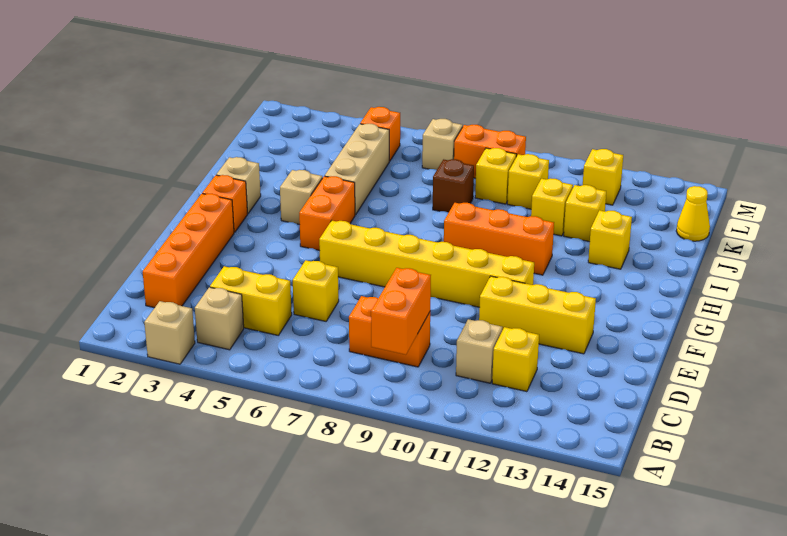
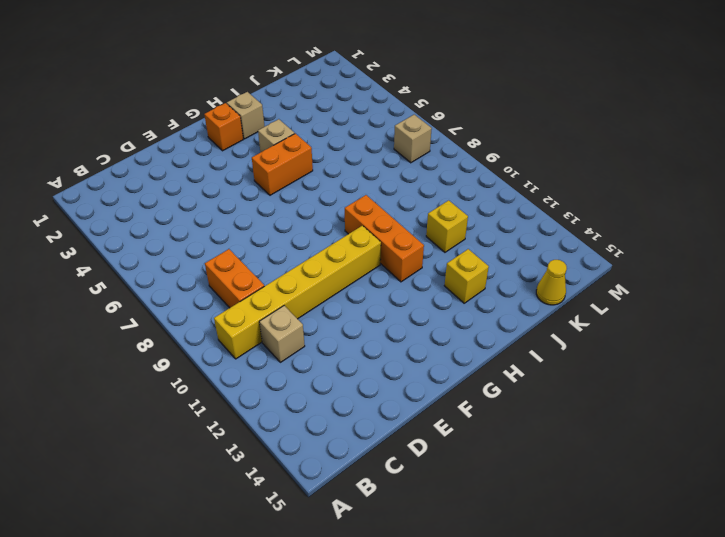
yellow brick B10:G10 level 1 -> yellow brick F6:F11 level 1
none -> tan brick A3 level 1
none -> tan brick B4 level 1
none -> orange brick C2:F2 level 1

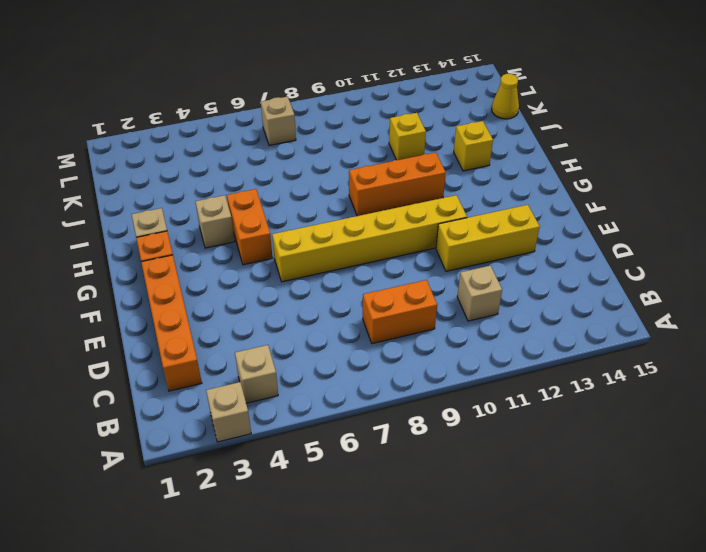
none -> yellow brick C4:C5 level 1
none -> yellow brick C12 level 1
none -> yellow brick D6 level 1

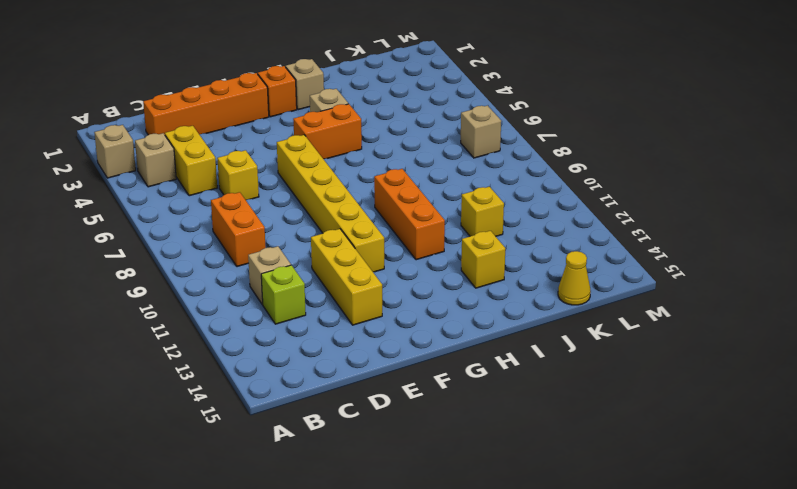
lime brick C12 level 1 -> yellow brick C12 level 1
none -> tan brick I5:K5 level 1
none -> brown brick J8 level 1
none -> yellow brick J12 level 1

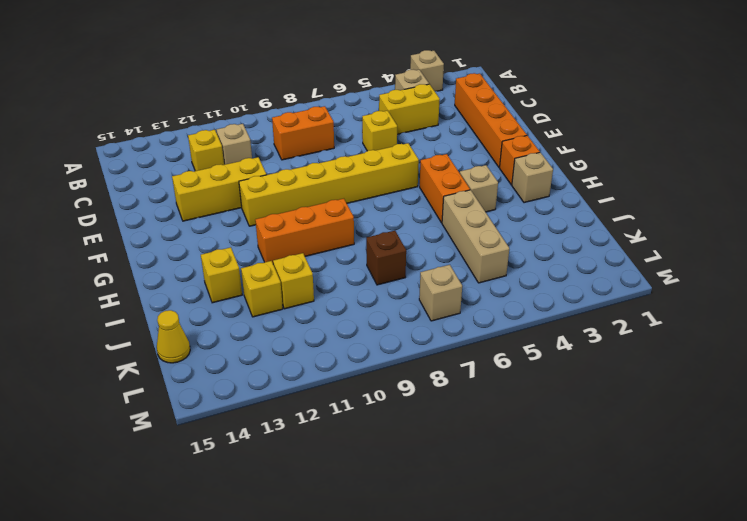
none -> yellow brick K9 level 1
none -> yellow brick K10 level 1
none -> orange brick L5 level 1

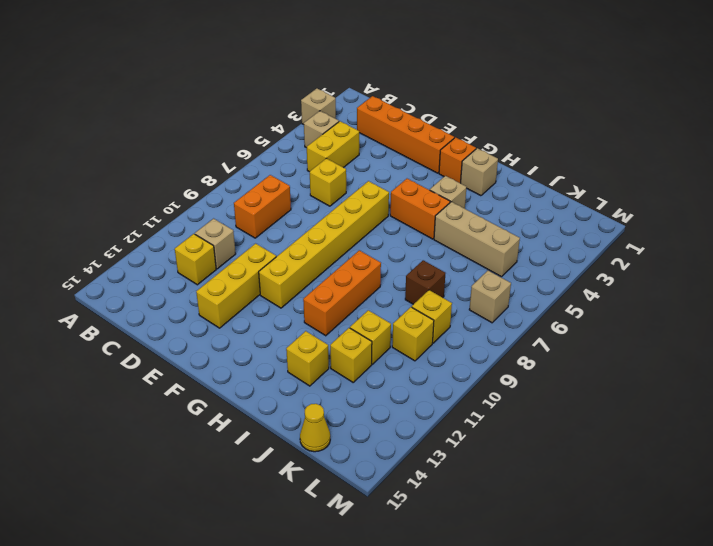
none -> orange brick L5 level 1
none -> orange brick L8:L9 level 1
none -> yellow brick L12 level 1

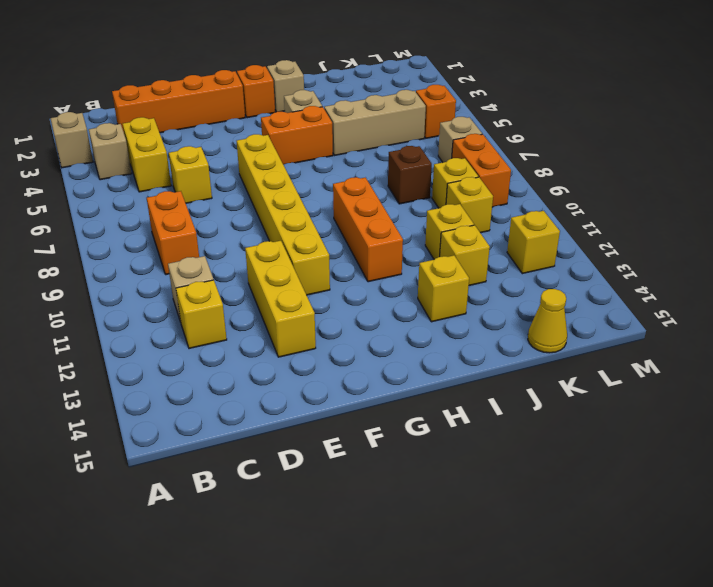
none -> orange brick B9:C9 level 2

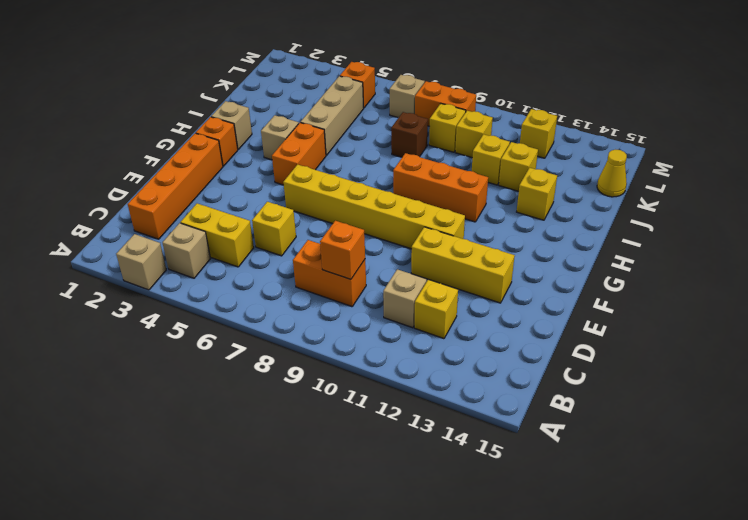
orange brick C9 level 2 -> orange brick B9:C9 level 2

